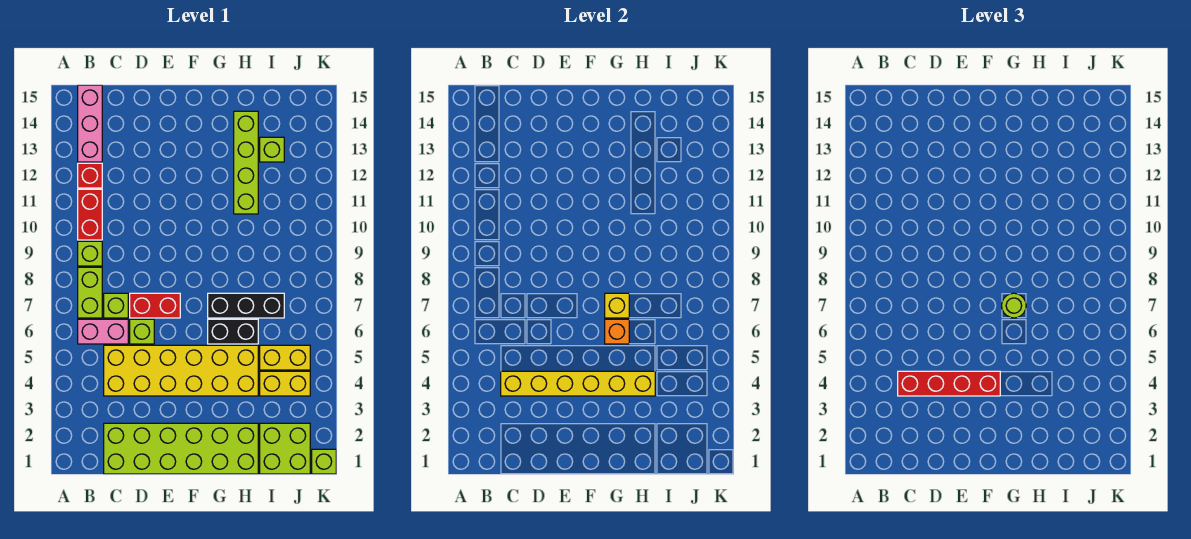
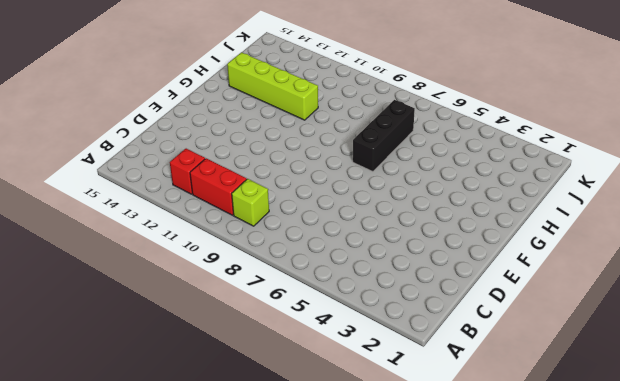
none -> pink brick B6:C6 level 1
none -> lime brick B7:B8 level 1
none -> pink brick B13:B15 level 1

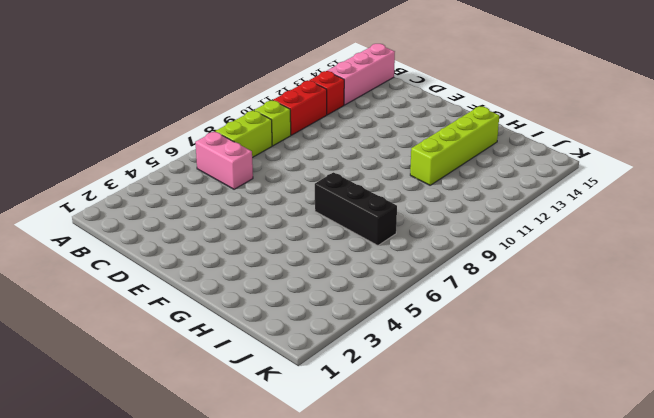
none -> lime brick C1:H2 level 1
none -> yellow brick C4:H5 level 1
none -> lime brick C7 level 1

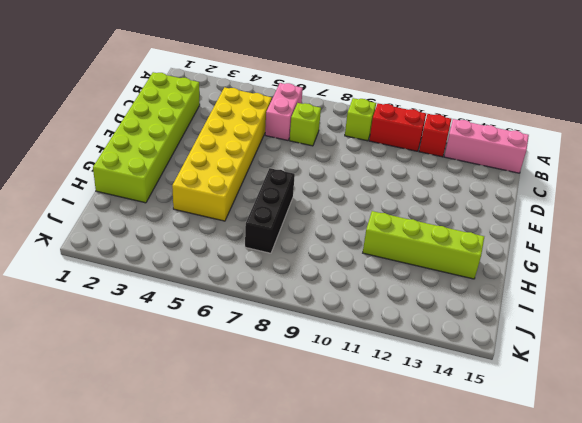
none -> lime brick B7:B8 level 1
none -> lime brick D6 level 1
none -> red brick D7:E7 level 1

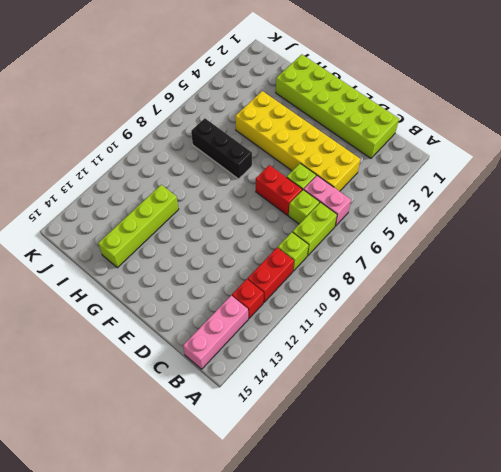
none -> black brick G6:H6 level 1
none -> lime brick I1:J2 level 1
none -> yellow brick I4:J4 level 1

